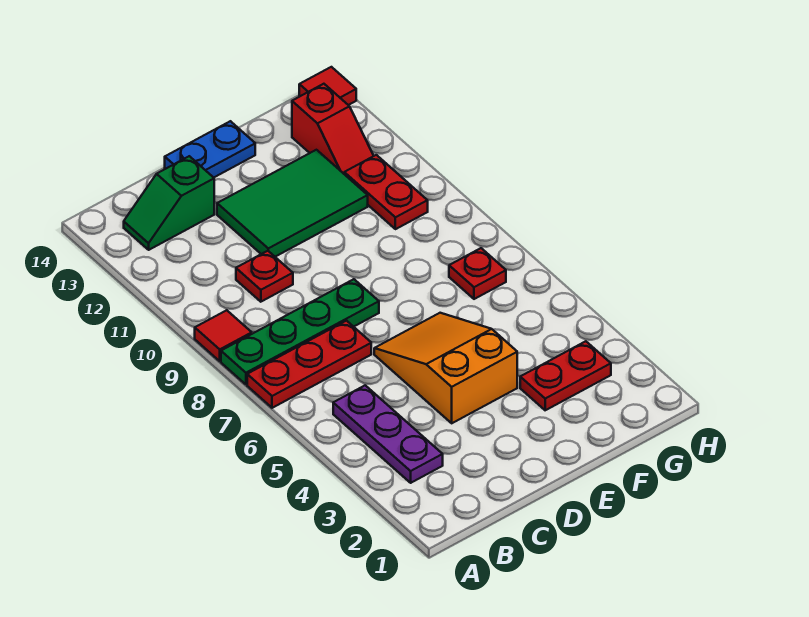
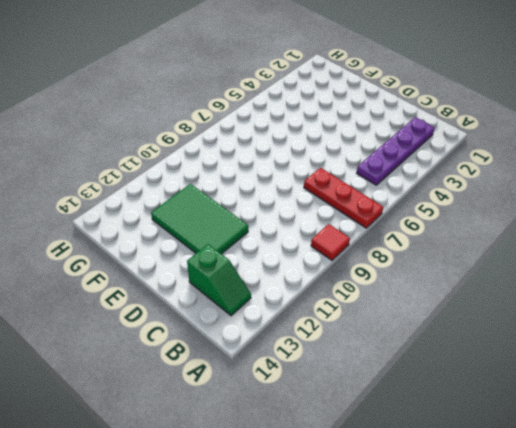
purple plate B2:B5 level 1 -> purple plate B3:B5 level 1
none -> green plate A8:D8 level 1
none -> red plate C10 level 1
none -> orange slope D4:E6 level 1 top 4

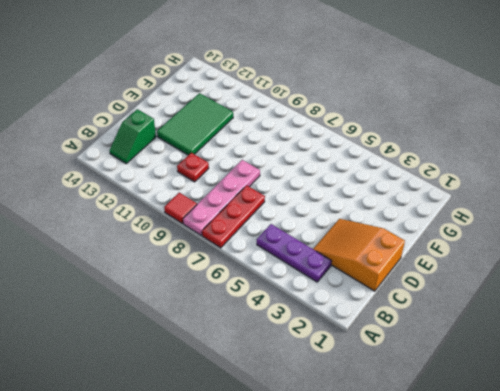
pink plate A8:D8 level 1 -> green plate A8:D8 level 1
orange slope C1:D3 level 1 top 1 -> orange slope D4:E6 level 1 top 4
none -> blue plate D14:E14 level 1
none -> red plate F3:G3 level 1
none -> red plate G7 level 1

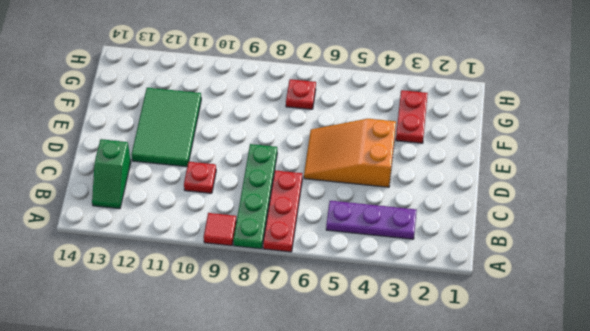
none -> blue plate D14:E14 level 1
none -> red plate G10:G11 level 1
none -> red slope G12:G13 level 1 top 13

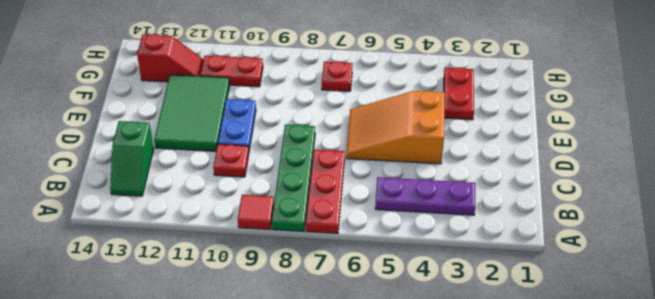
blue plate D10:E10 level 1 -> blue plate D14:E14 level 1
none -> red tile H14 level 1

